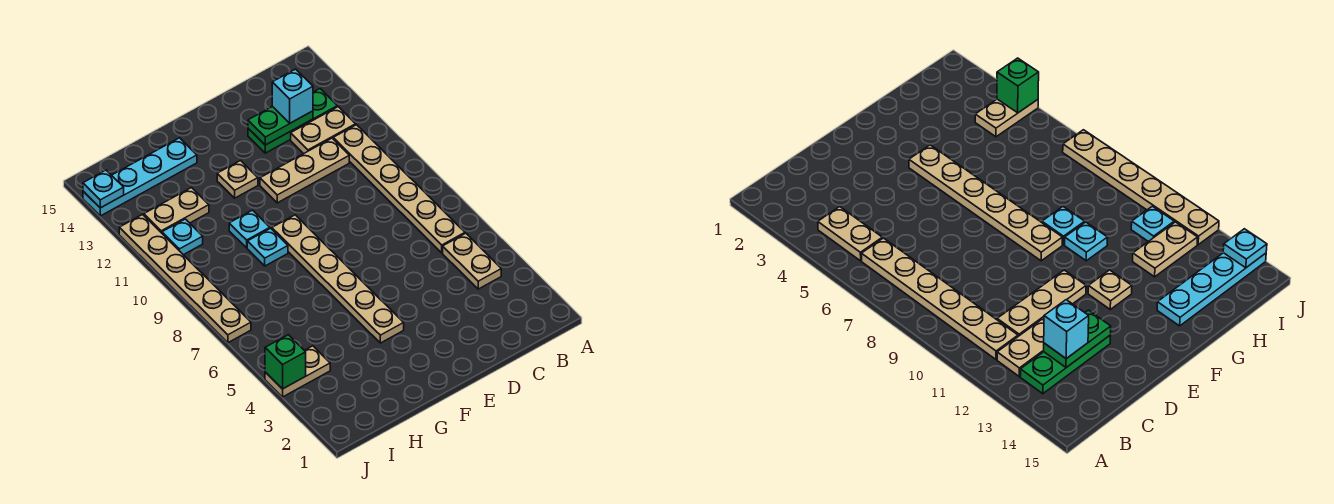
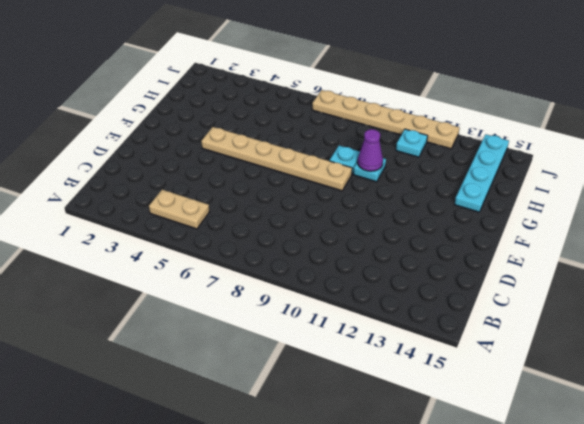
purple cone G10 level 2 -> none
none -> tan plate B6:B11 level 1
none -> tan plate B12:C12 level 1
none -> green plate B13:D13 level 1

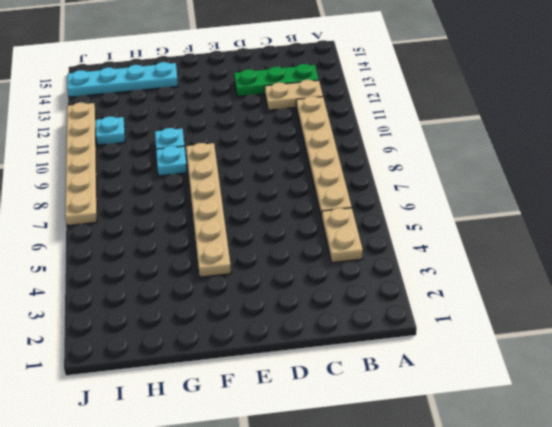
none -> tan plate C11:E11 level 1
none -> tan plate F12 level 1
none -> tan plate H12:I12 level 1

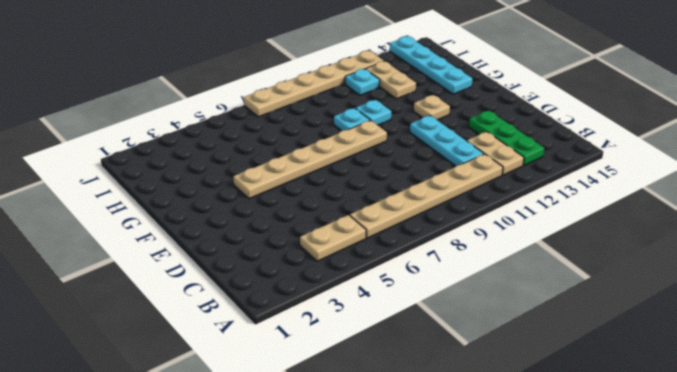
cyan plate C11:E11 level 1 -> tan plate C11:E11 level 1
none -> tan plate I4:J4 level 1
none -> green plate C13:D13 level 2
none -> green brick J4 level 2

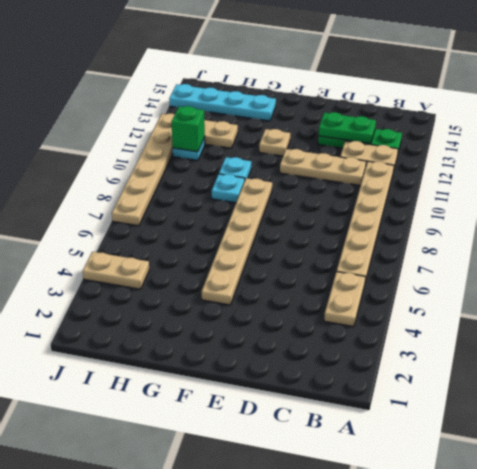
green brick I11 level 2 -> green brick J4 level 2
none -> cyan plate J14 level 2
none -> cyan brick C13 level 3

